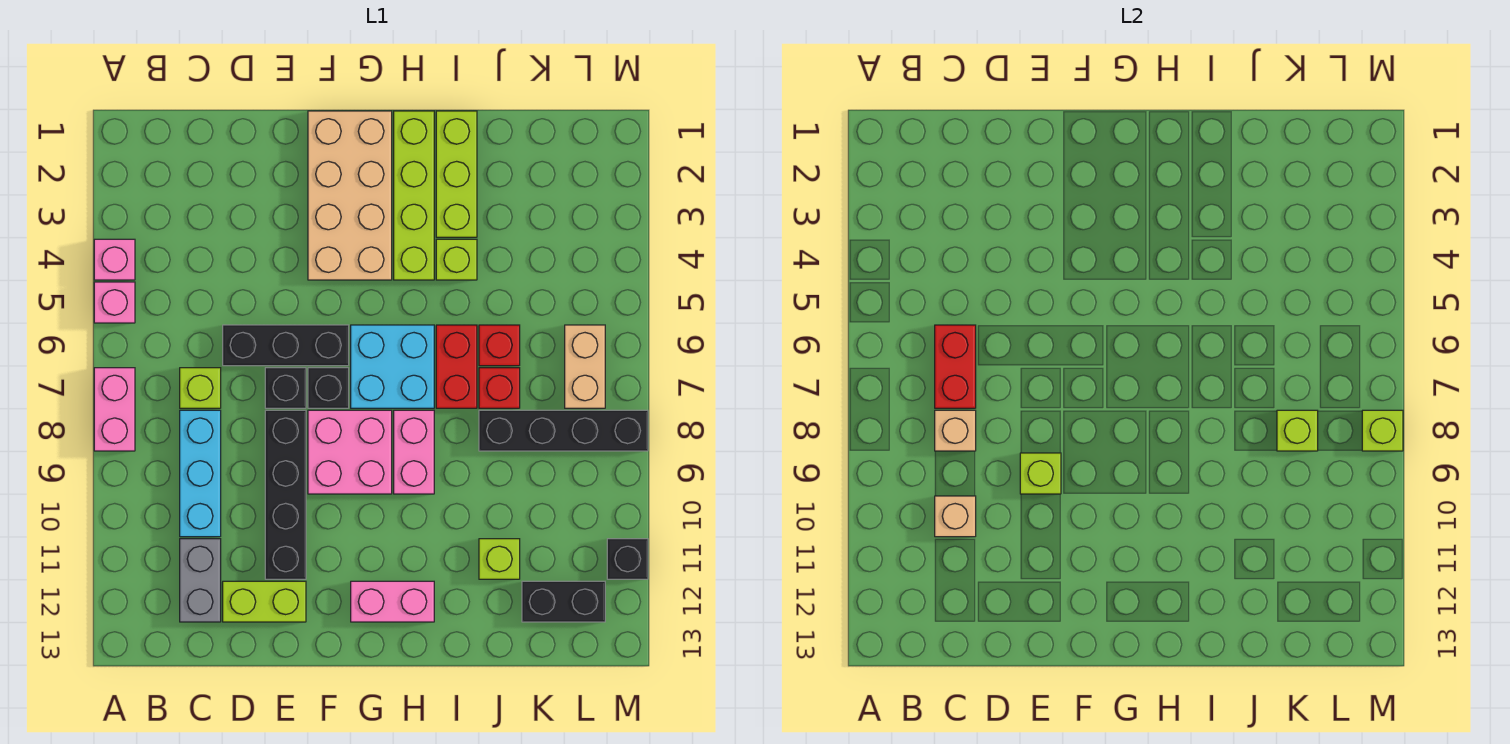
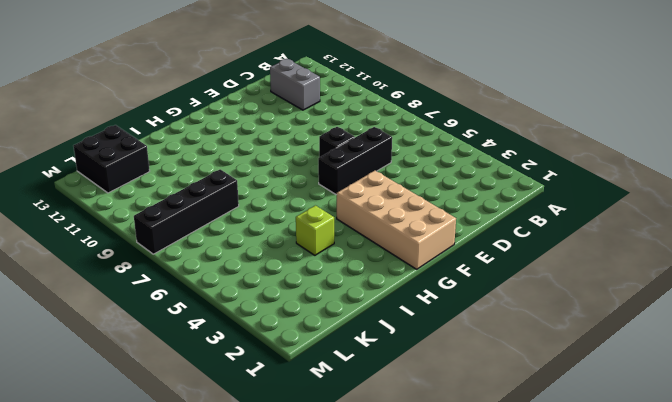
black brick K12:L13 level 1 -> black brick K12:L12 level 1
none -> pink brick A4 level 1
none -> pink brick A5 level 1
none -> pink brick A7:A8 level 1
none -> lime brick C7 level 1

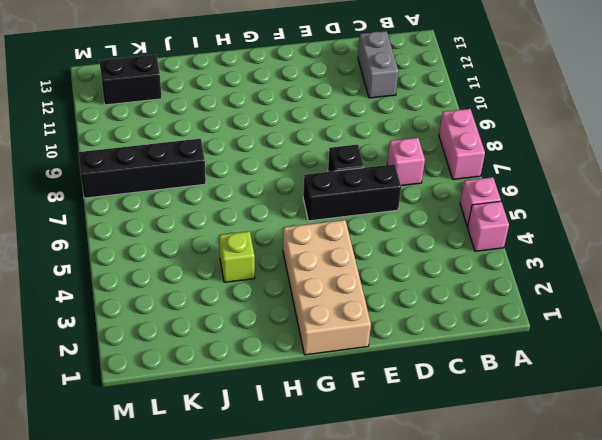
pink brick C7 level 1 -> lime brick C7 level 1
none -> cyan brick C8:C10 level 1
none -> lime brick D12:E12 level 1
none -> black brick E8:E11 level 1
none -> black brick F7 level 1

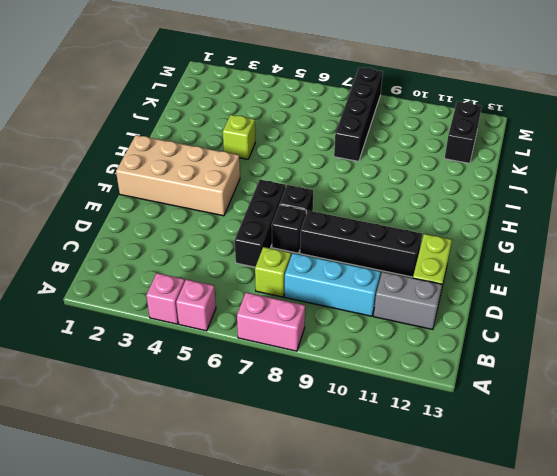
none -> pink brick F8:G9 level 1
none -> cyan brick G6:H7 level 1
none -> pink brick G12:H12 level 1
none -> lime brick H1:H4 level 1

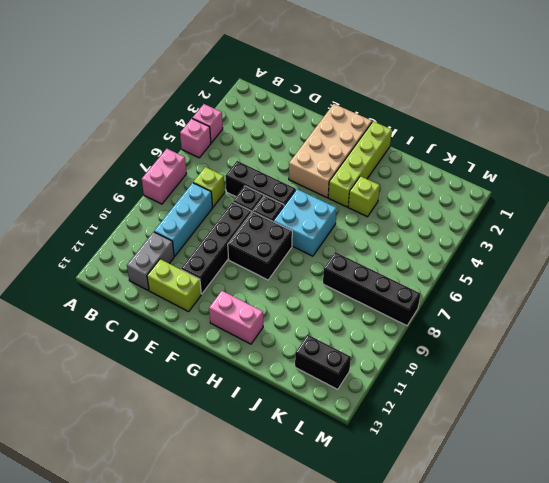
black brick F8:G9 level 1 -> pink brick F8:G9 level 1
none -> pink brick H8:H9 level 1
none -> lime brick I1:I3 level 1
none -> red brick I6:I7 level 1
none -> red brick J6 level 1

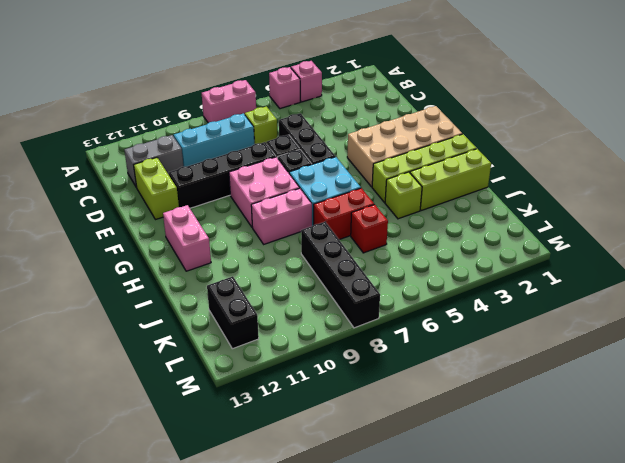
none -> red brick J7 level 1
none -> lime brick J11 level 1
none -> tan brick L6:L7 level 1
none -> black brick M11 level 1

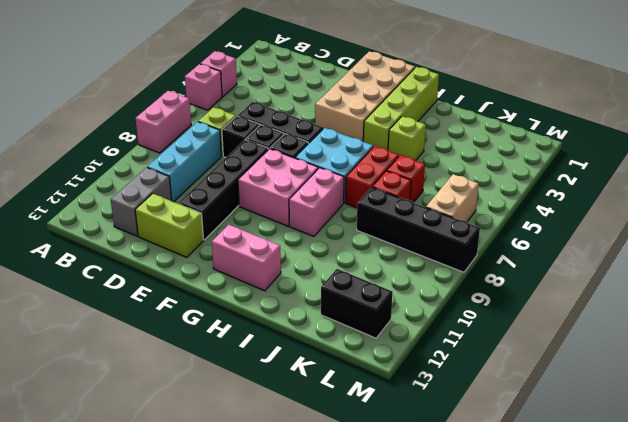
black brick D7 level 1 -> black brick M11 level 1
none -> lime brick I1:I3 level 1
none -> lime brick J11 level 1
none -> red brick C6:C7 level 2
none -> tan brick C8 level 2

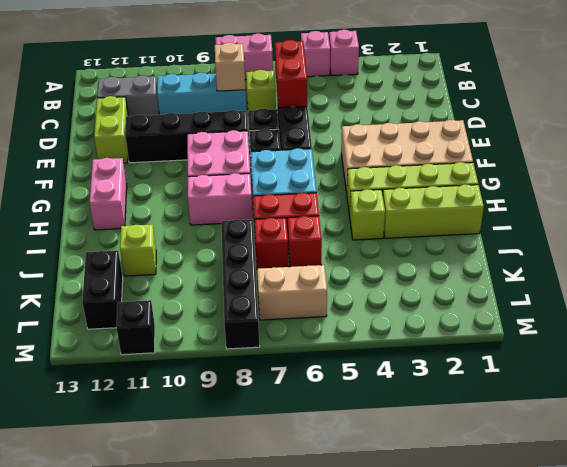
red brick C6:D6 level 2 -> red brick C6:C7 level 2
none -> tan brick C10 level 2
none -> lime brick E9 level 2
none -> lime brick K8 level 2
none -> lime brick M8 level 2

